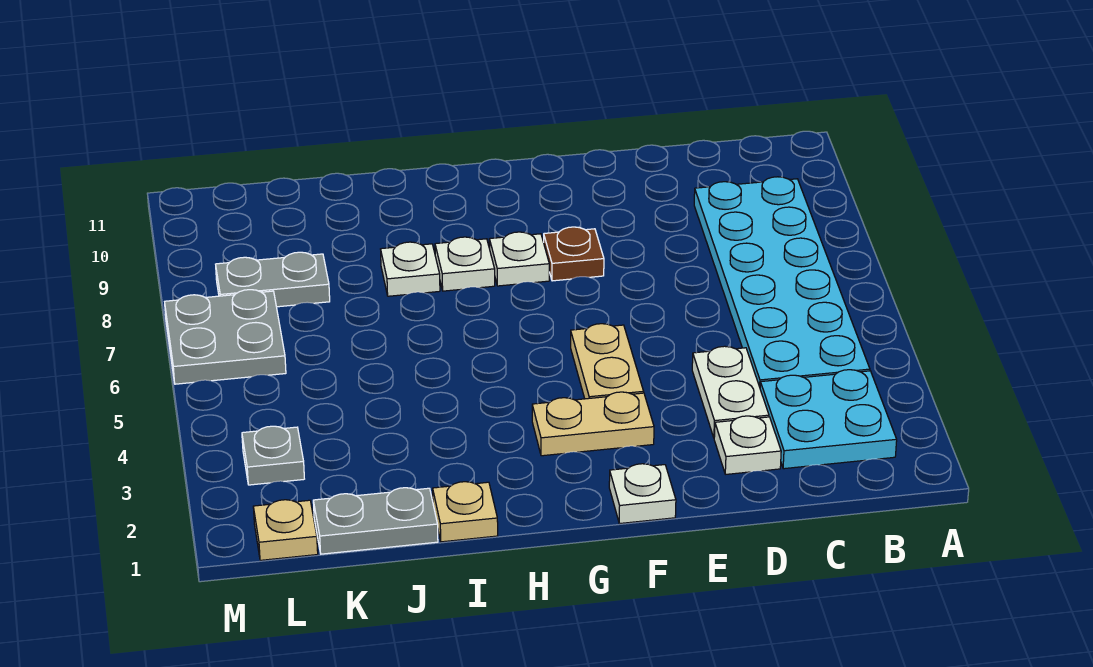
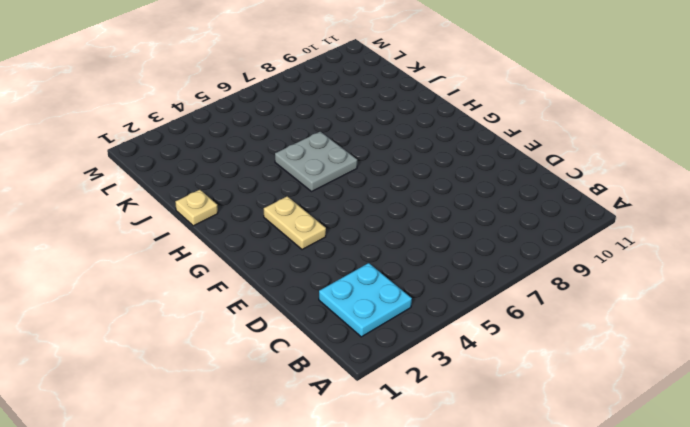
grey plate H5:I6 level 1 -> grey plate L6:M7 level 1
none -> cyan plate B4:C9 level 1
none -> white plate D2 level 1
none -> white plate D3:D4 level 1

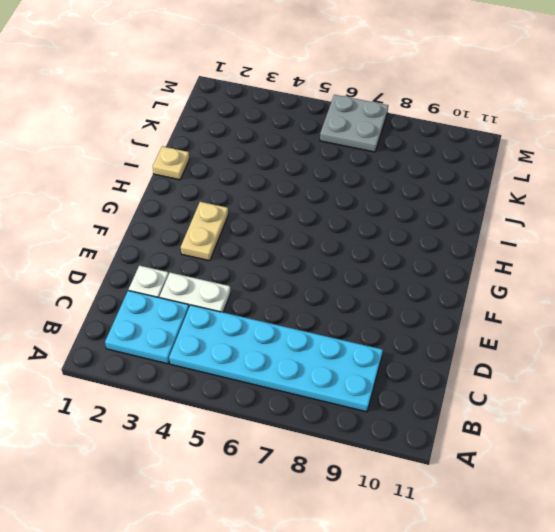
none -> white plate F1 level 1
none -> tan plate F4:F5 level 1
none -> brown plate F8 level 1

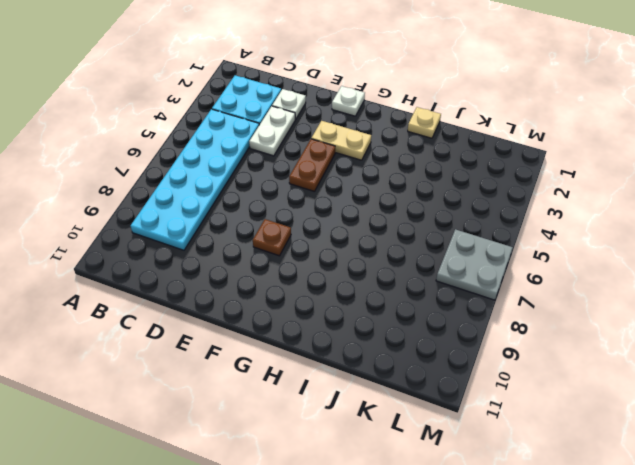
brown plate F4:F5 level 1 -> tan plate F4:F5 level 1
none -> white plate G8 level 1
none -> white plate H8 level 1
none -> white plate I8 level 1

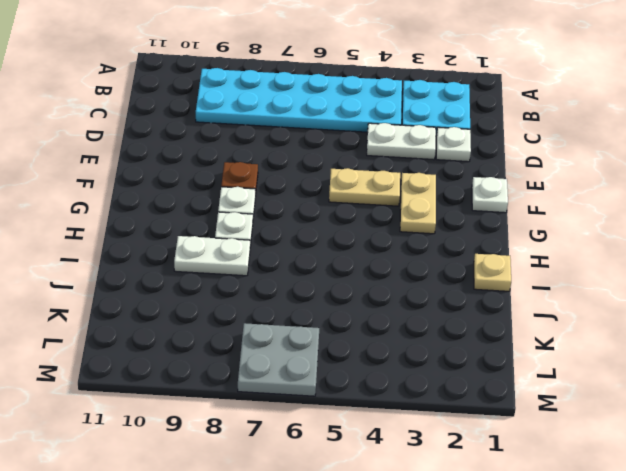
white plate I8:I9 level 1 -> white plate I8 level 1
none -> grey plate J1:K1 level 1
none -> grey plate K8:L8 level 1
none -> tan plate L1 level 1

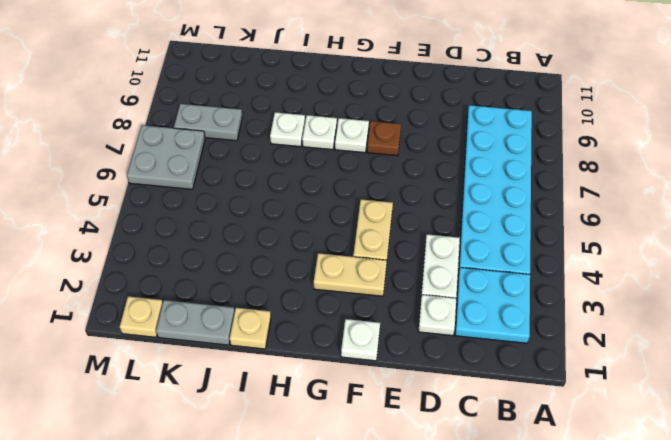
none -> grey plate L3 level 1

